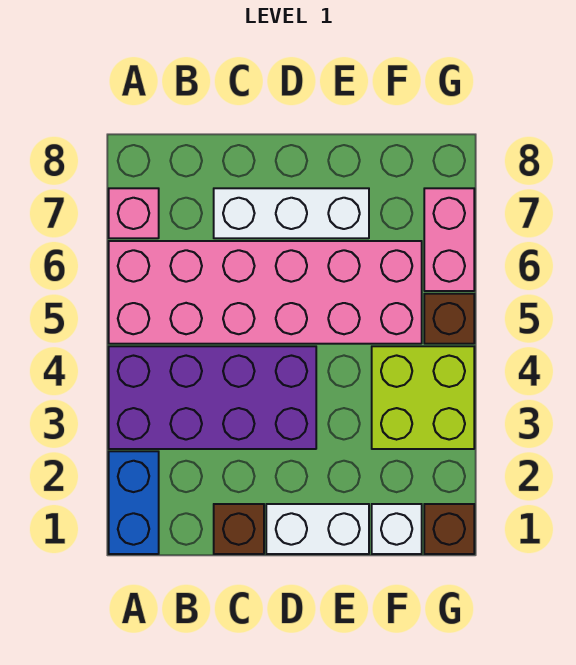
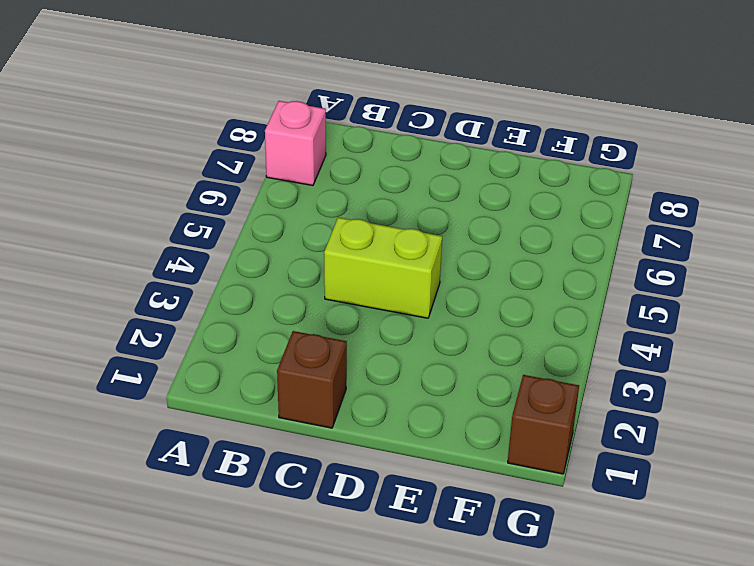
lime brick C4:D4 level 1 -> purple brick A3:D4 level 1
none -> blue brick A1:A2 level 1
none -> pink brick A5:F6 level 1
none -> white brick C7:E7 level 1

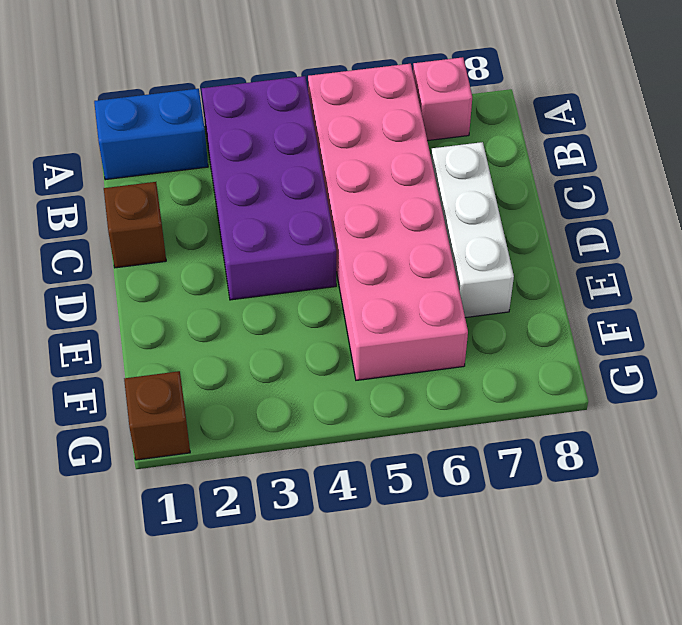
none -> white brick D1:E1 level 1
none -> white brick F1 level 1
none -> lime brick F3:G4 level 1

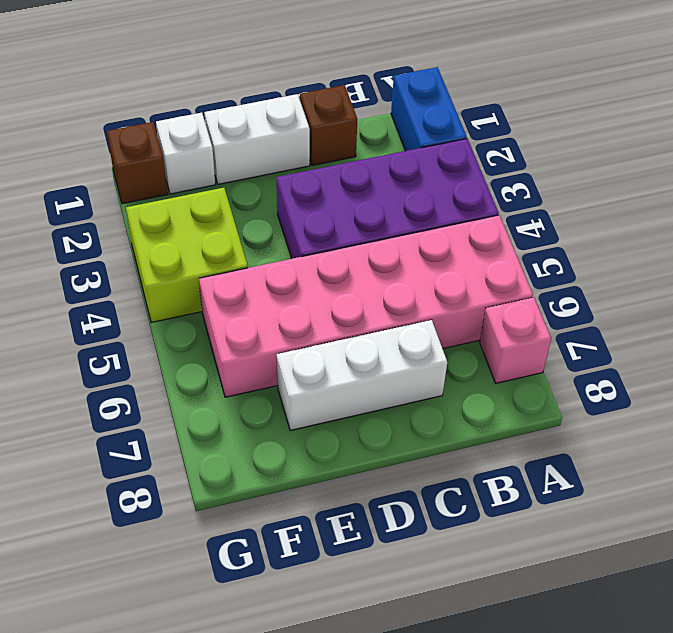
none -> brown brick G5 level 1
none -> pink brick G6:G7 level 1

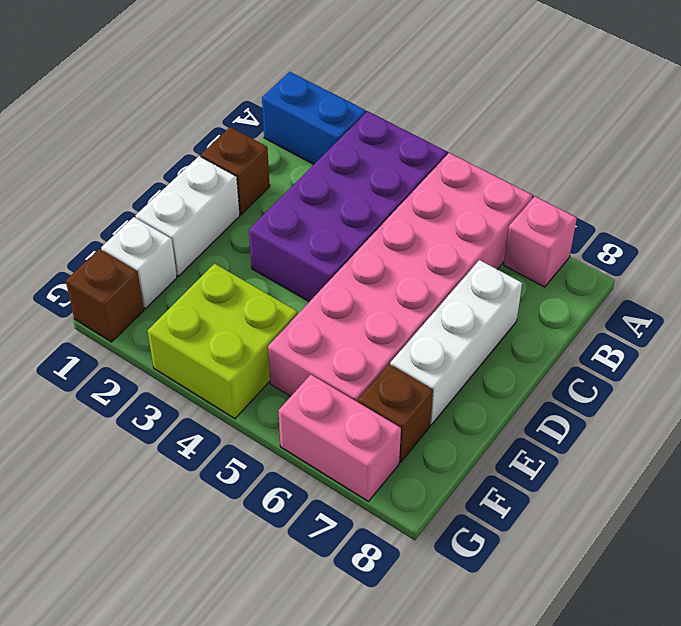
brown brick F7 level 1 -> brown brick G5 level 1

